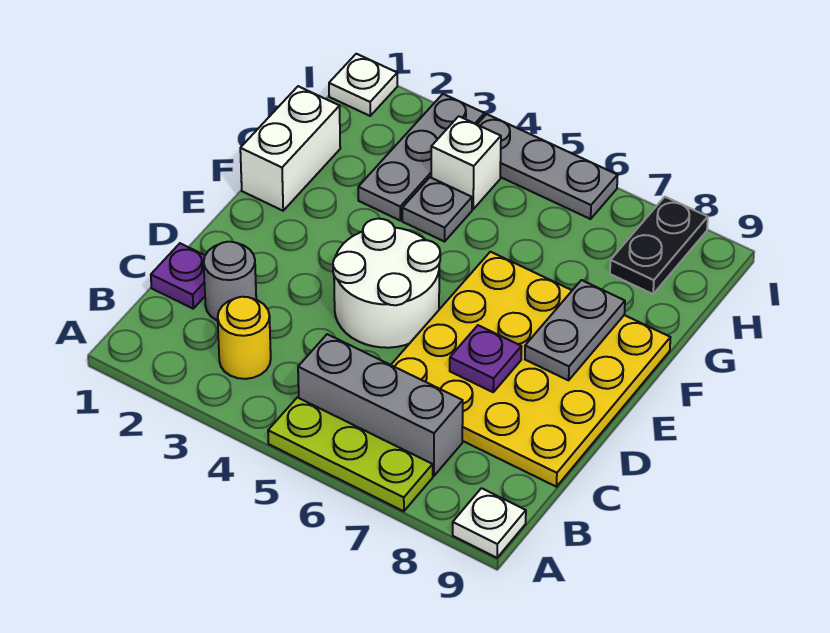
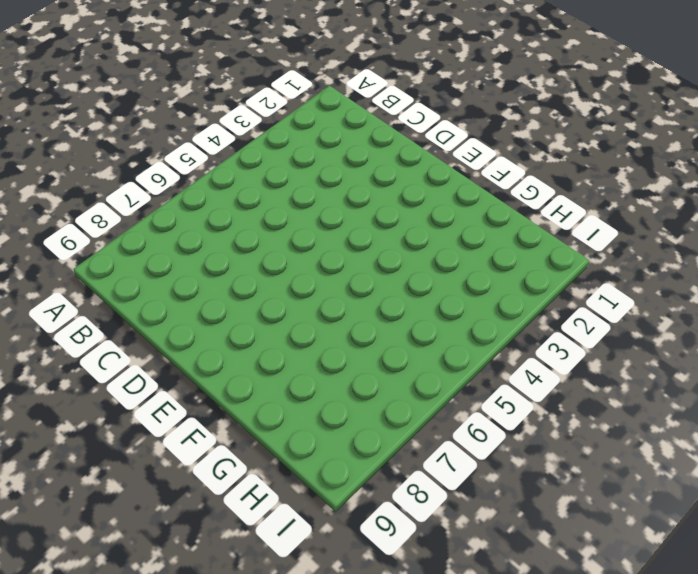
none -> lime plate A5:A7 level 1
none -> white plate A9 level 1
none -> yellow round brick B3 level 1

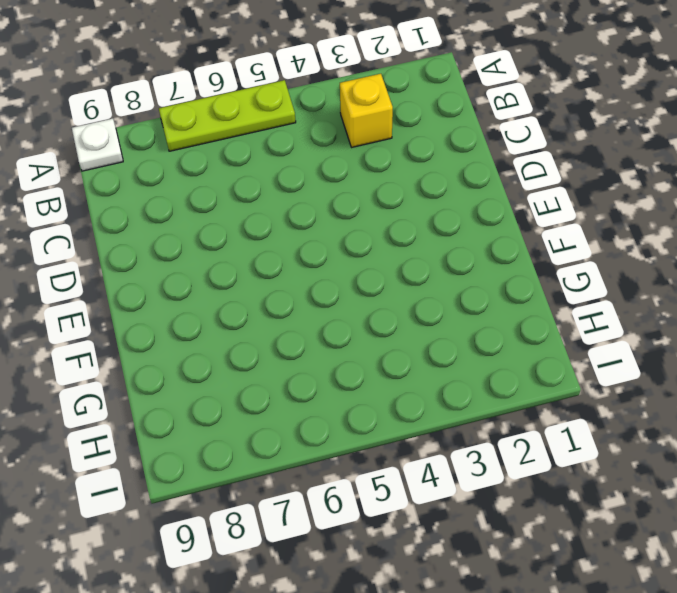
yellow brick B3 level 1 -> yellow round brick B3 level 1
none -> grey brick B5:B7 level 1
none -> purple plate C1 level 1
none -> grey round brick C2 level 1

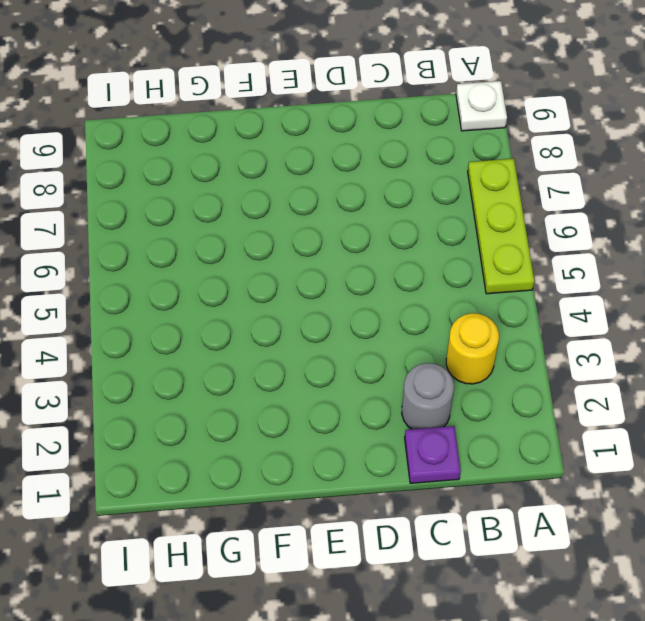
none -> grey brick B5:B7 level 1
none -> yellow plate C6:F9 level 1
none -> white round brick D4:E5 level 1

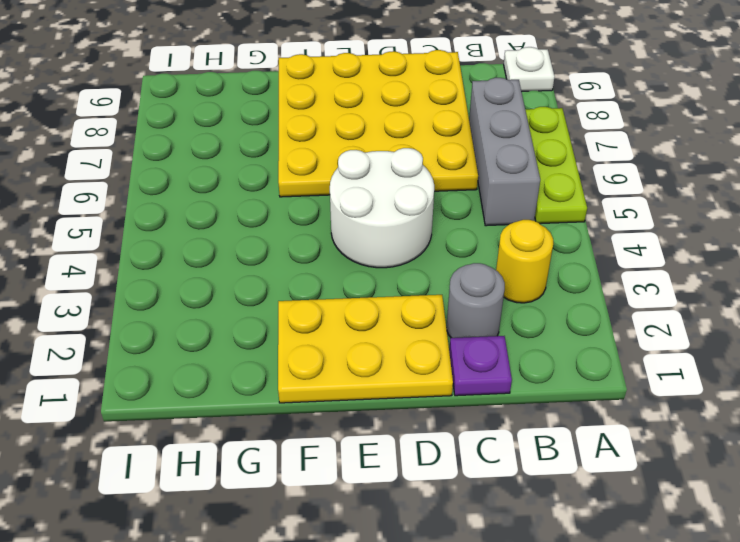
yellow plate D1:F2 level 1 -> white brick F1:G1 level 1
none -> grey plate G3:I3 level 1
none -> grey plate G4 level 1
none -> white brick H4 level 1

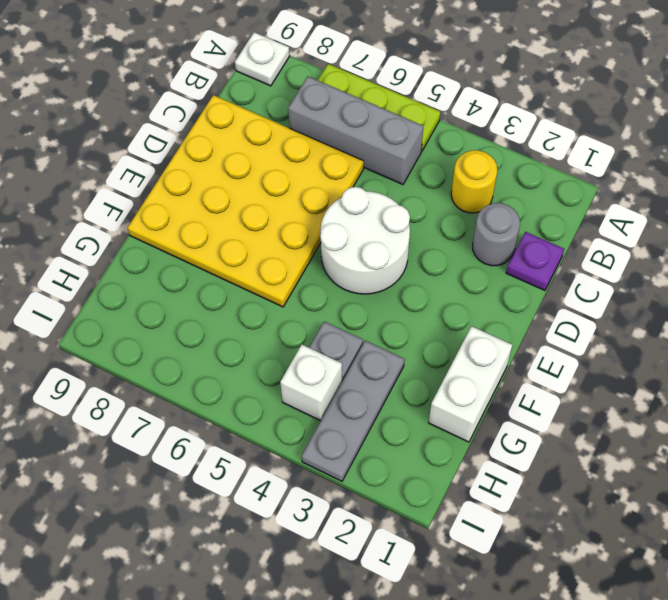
none -> black plate H8:I8 level 1
none -> white plate I1 level 1
none -> grey plate I4:I6 level 1

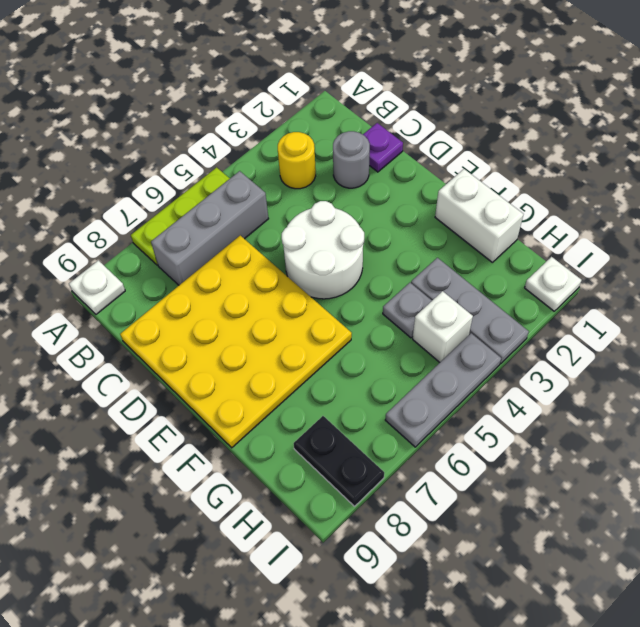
none -> purple plate D7 level 2
none -> grey plate E8:F8 level 2

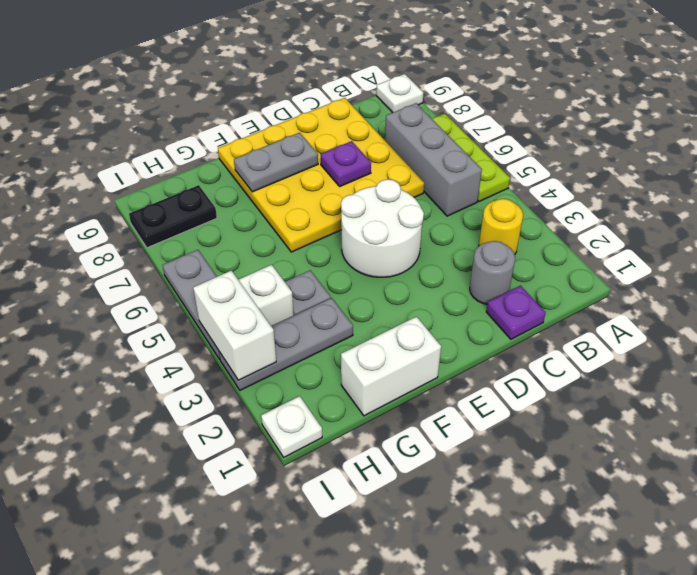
white brick I3:I4 level 2 -> none

